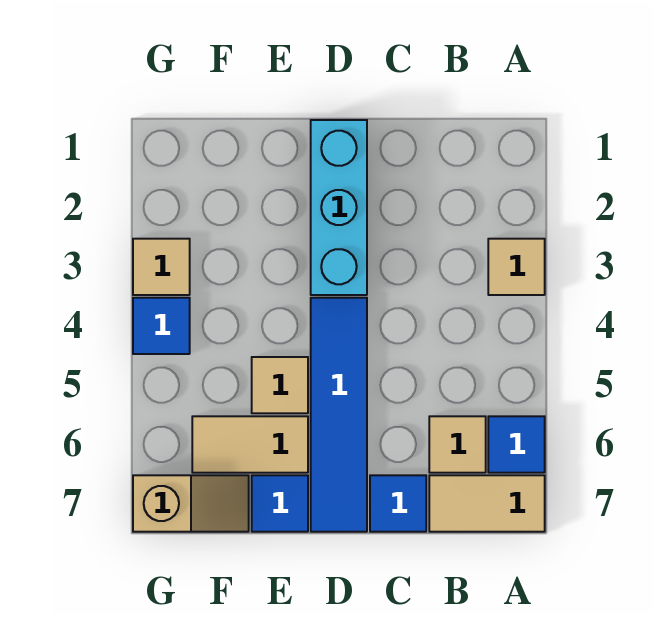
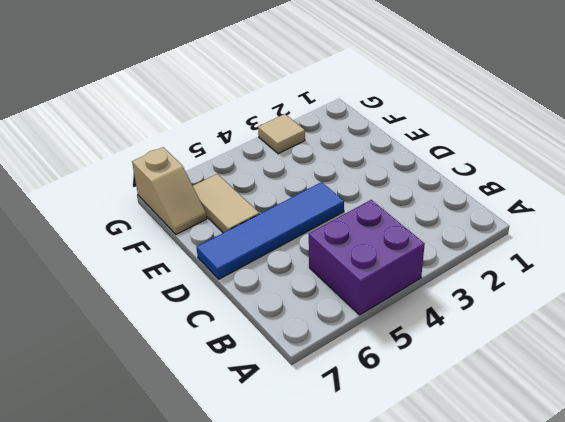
purple brick A4:B5 level 1 -> none
none -> tan tile A3 level 1
none -> blue tile A6 level 1
none -> tan tile A7:B7 level 1

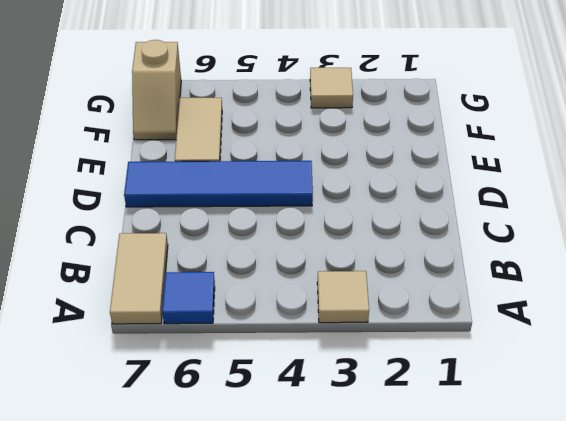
none -> tan tile B6 level 1
none -> blue tile C7 level 1
none -> cyan brick D1:D3 level 1

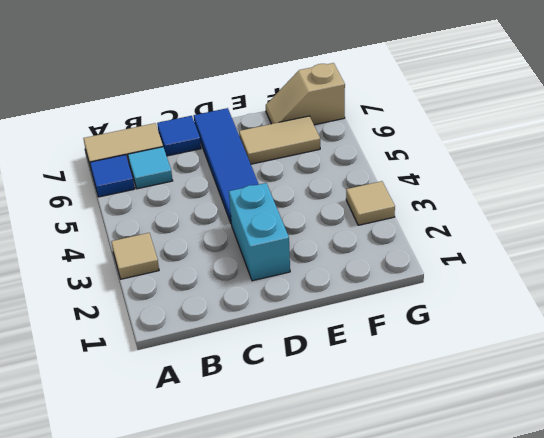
cyan tile B6 level 1 -> tan tile B6 level 1
cyan brick D2:D3 level 1 -> cyan brick D1:D3 level 1
none -> tan tile E5 level 1
none -> blue tile E7 level 1
none -> blue tile G4 level 1

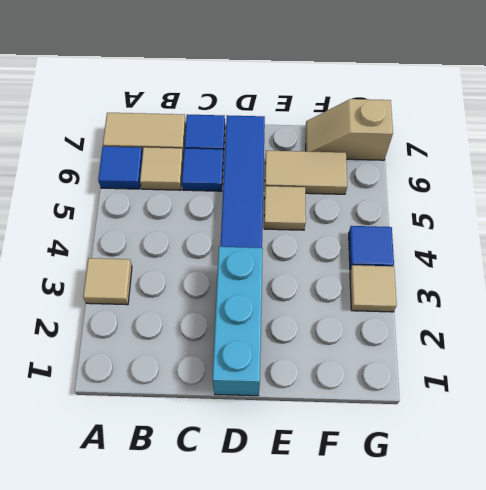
blue tile C6 level 1 -> blue tile E7 level 1

